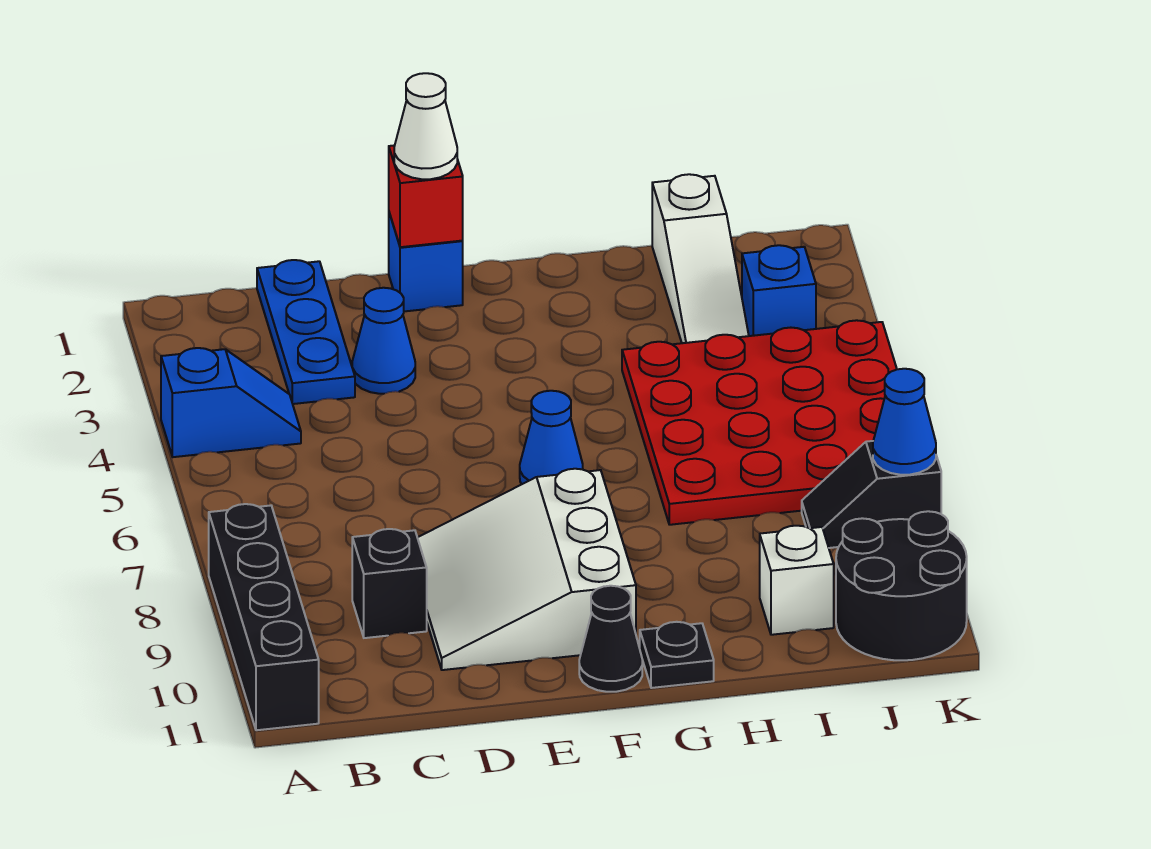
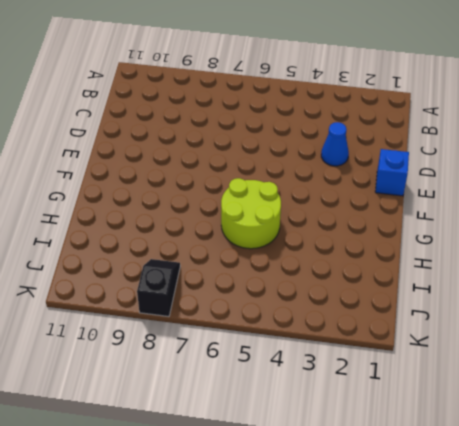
lime round brick G5:H6 level 1 -> red plate H4:K7 level 1
none -> blue slope A4:B4 level 1 top A
none -> black brick A8:A11 level 1
none -> blue plate C1:C3 level 1

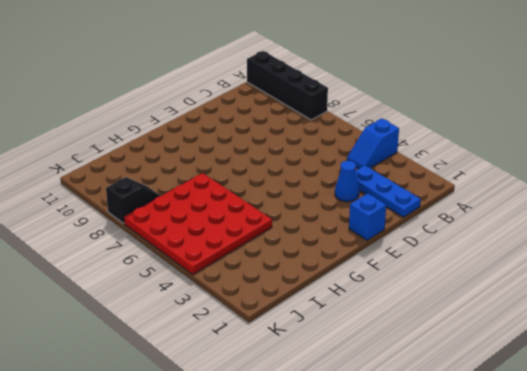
none -> black brick C9 level 1
none -> white slope D8:F10 level 1 top F
none -> blue cone F6 level 1

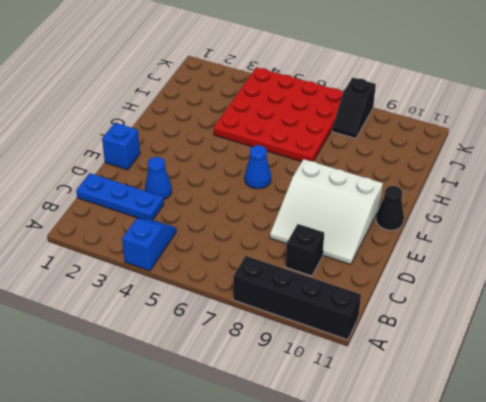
none -> black plate G11 level 1
none -> white slope I1:I3 level 1 top 1
none -> white brick I10 level 1

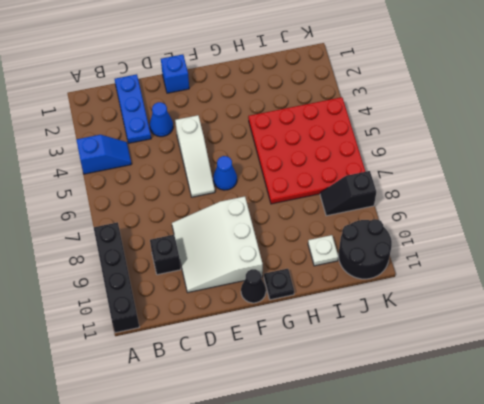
white slope E4:E6 level 1 top 4 -> white slope I1:I3 level 1 top 1
white plate I10 level 1 -> white brick I10 level 1
none -> blue brick J3 level 1
none -> red brick E1 level 2
none -> blue cone K8 level 2

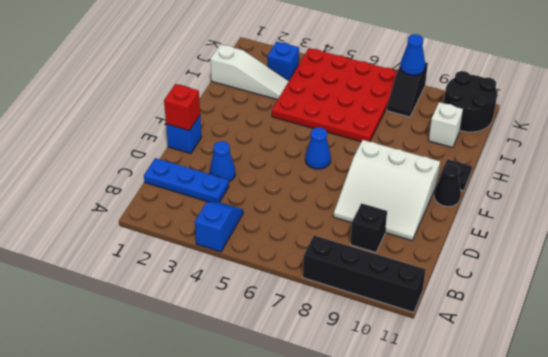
none -> white cone E1 level 3

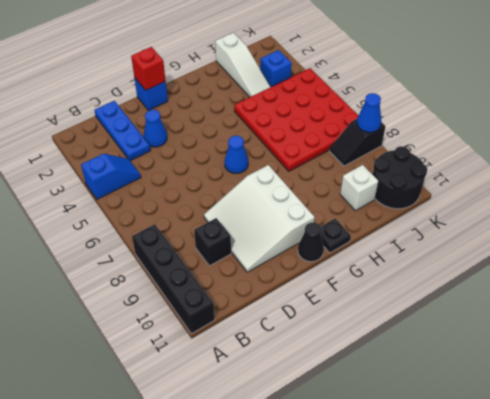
none -> white cone E1 level 3

